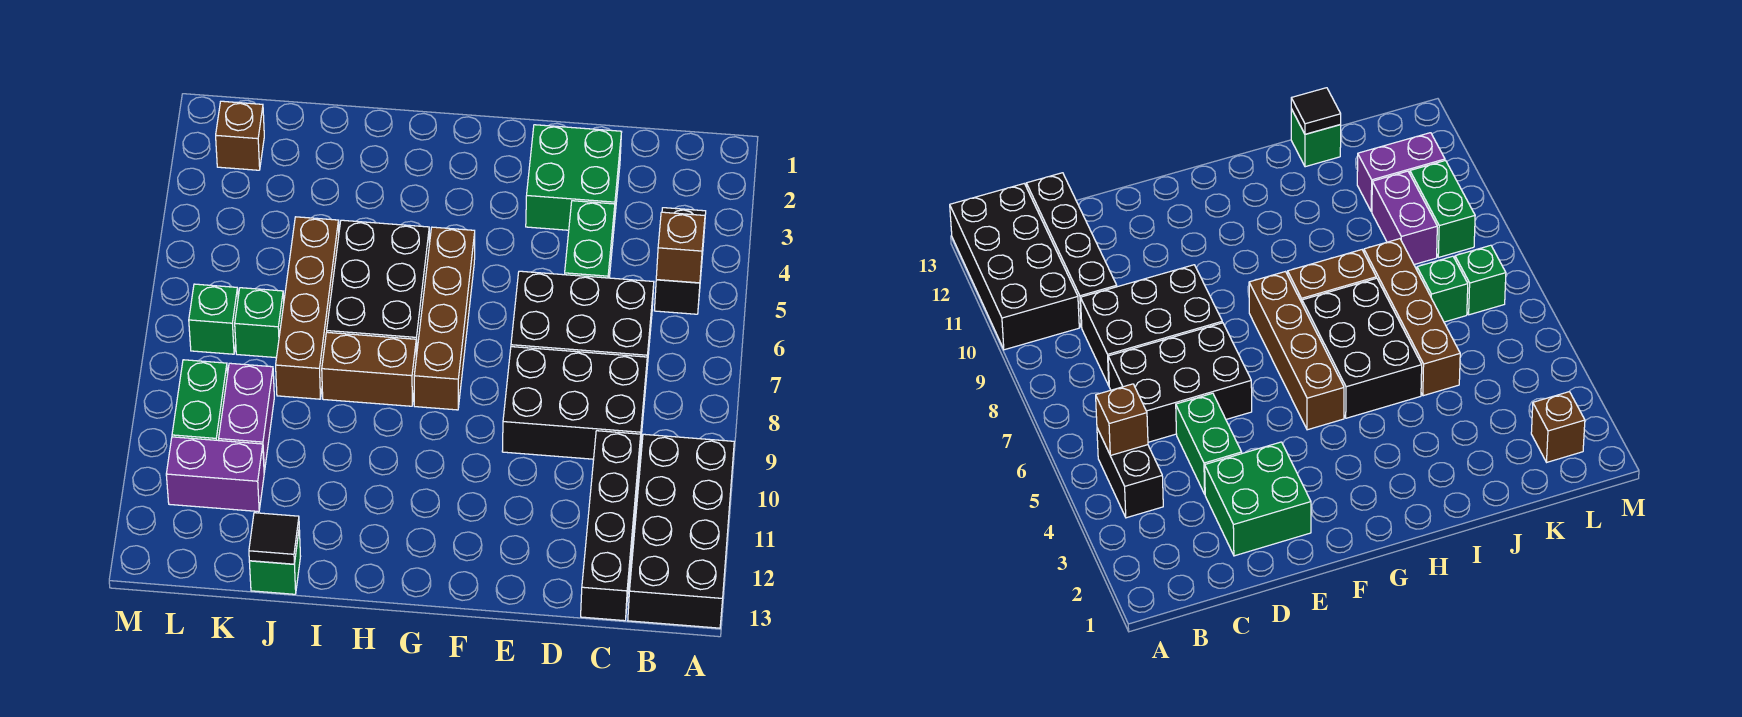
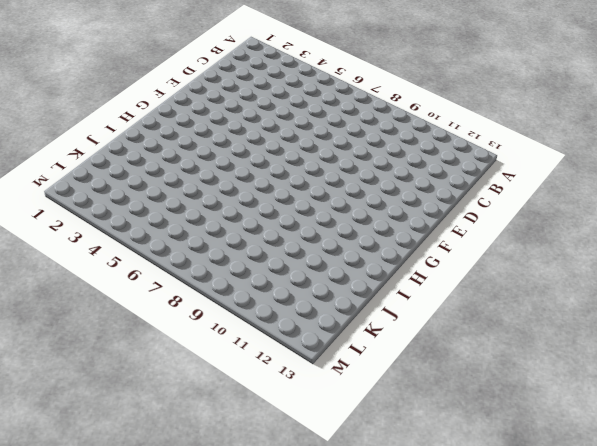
none -> black brick A10:B13 level 1
none -> black brick B4:B5 level 1
none -> black brick C6:E7 level 1

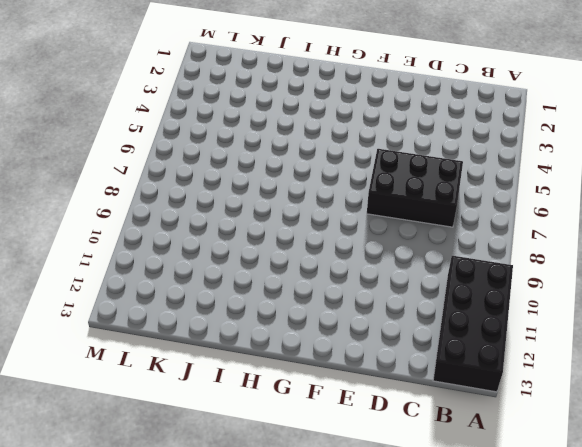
none -> black brick B4:B5 level 1
none -> black brick C8:E9 level 1
none -> black brick C10:C13 level 1

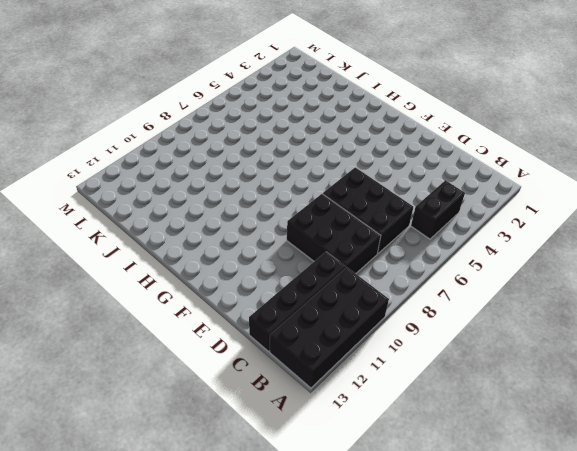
none -> green brick D2:E3 level 1
none -> green brick D4:D5 level 1
none -> brown brick G5:G8 level 1

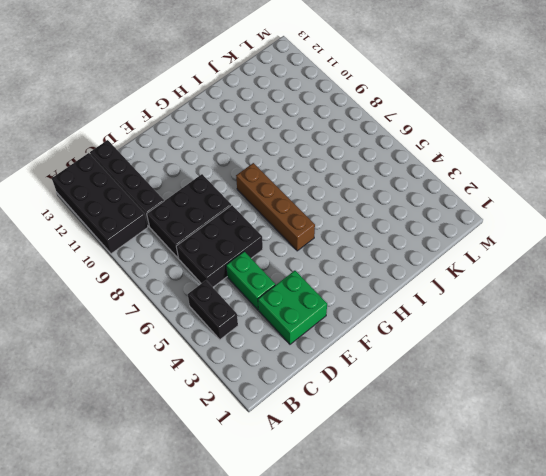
none -> black brick H5:I7 level 1
none -> brown brick H8:I8 level 1
none -> brown brick J5:J8 level 1

